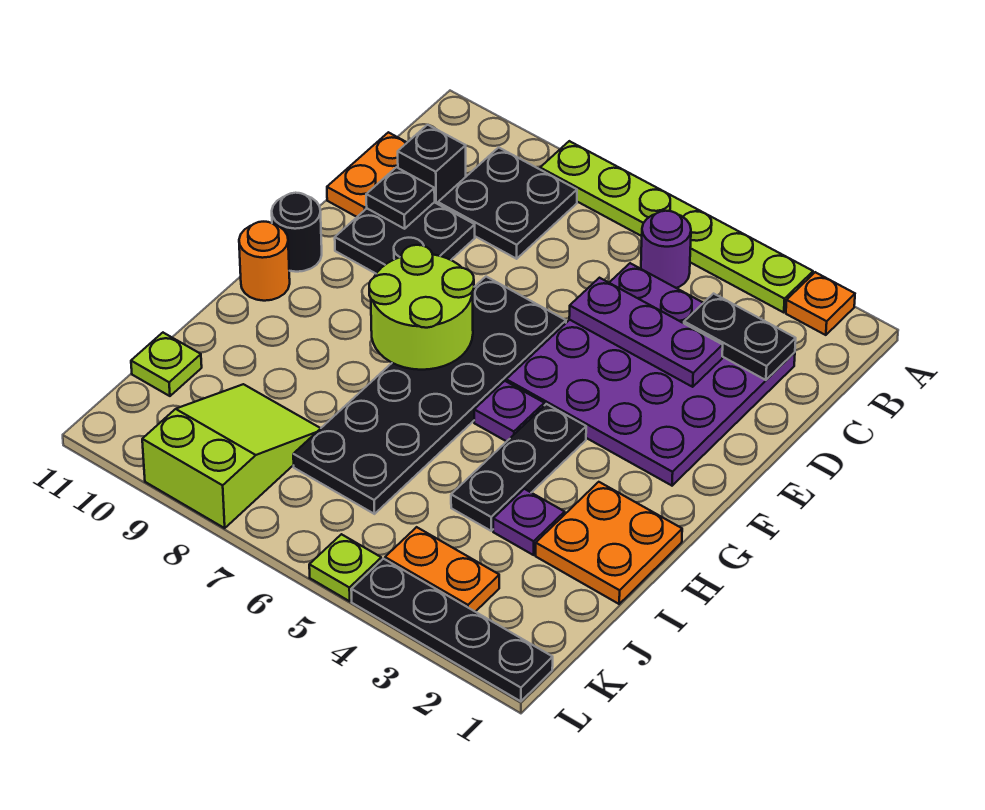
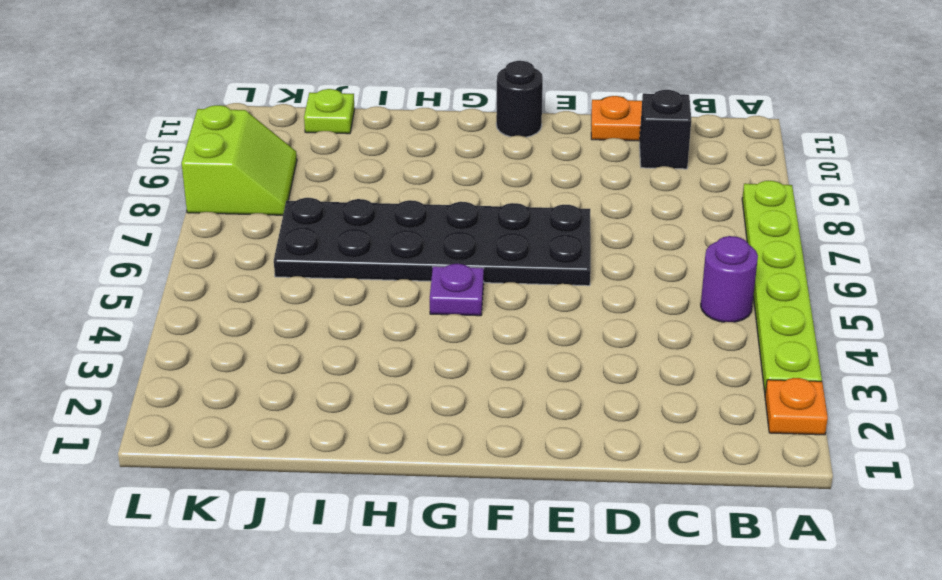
lime slope K8:L9 level 1 top L -> lime slope J8:L9 level 1 top L
none -> black plate B8:C9 level 1
none -> purple plate C2:F5 level 1
none -> black plate D9:E10 level 1

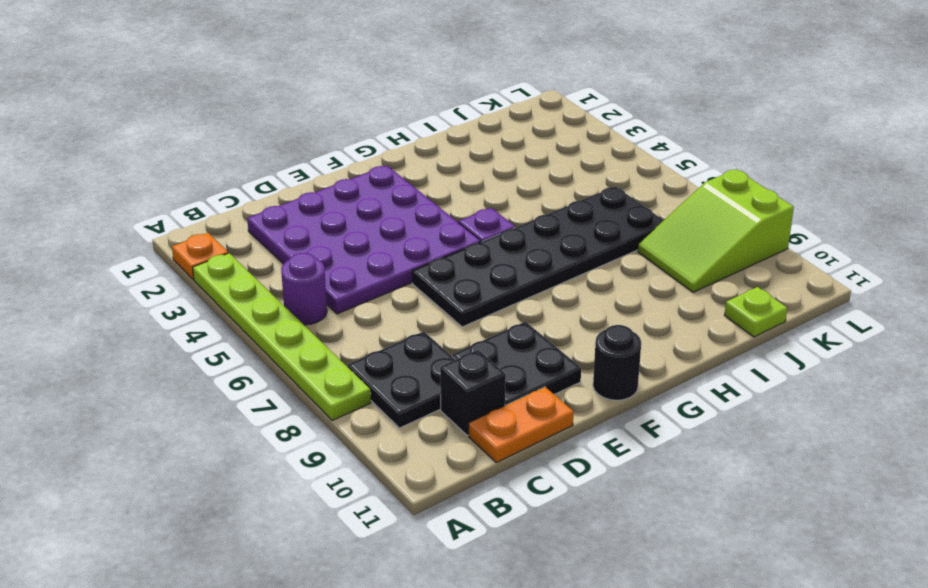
none -> black plate G4:I4 level 1
none -> orange round brick G11 level 1
none -> orange plate H1:I2 level 1

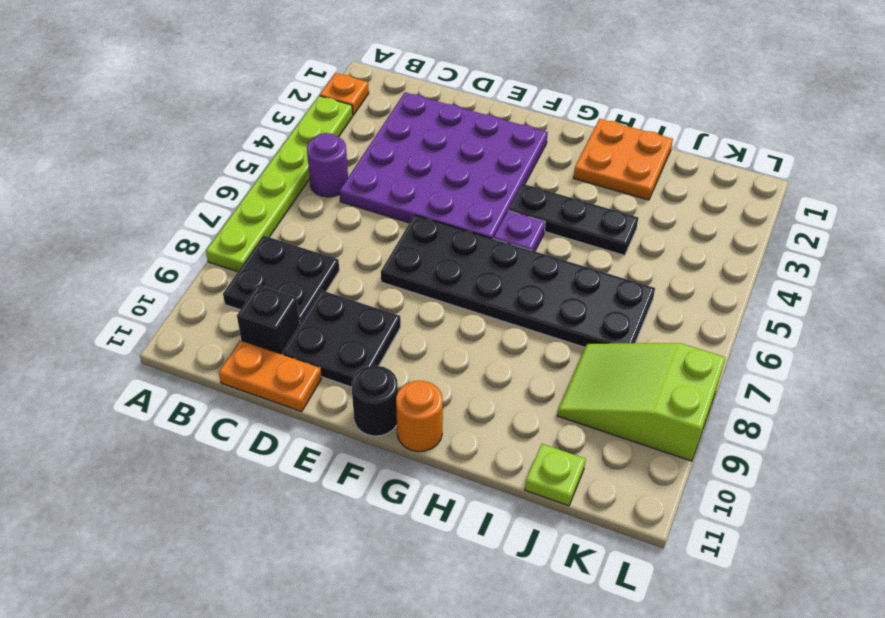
none -> purple plate I3 level 1
none -> orange plate K3:K4 level 1
none -> black plate L1:L4 level 1

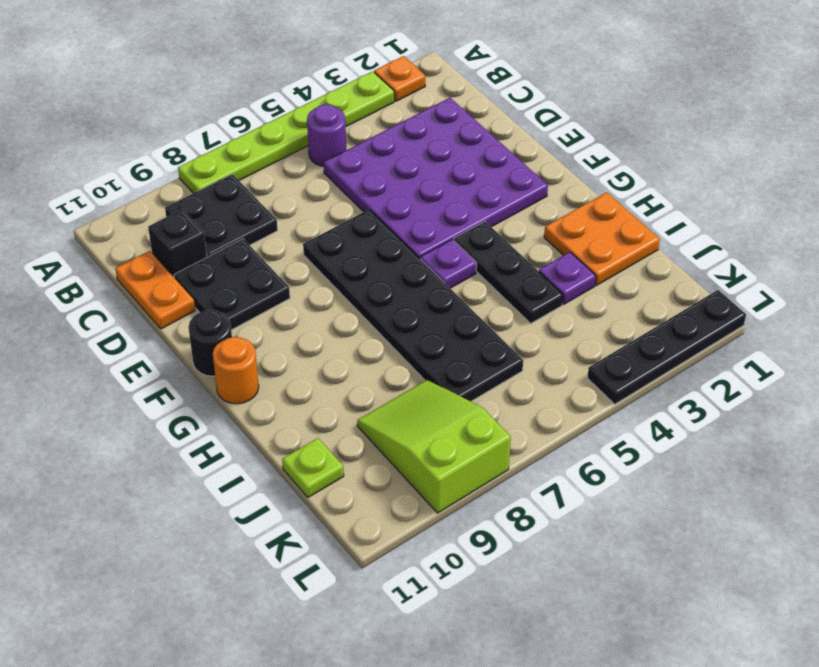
none -> orange plate K3:K4 level 1
none -> lime plate L5 level 1
none -> black plate C2:C3 level 2

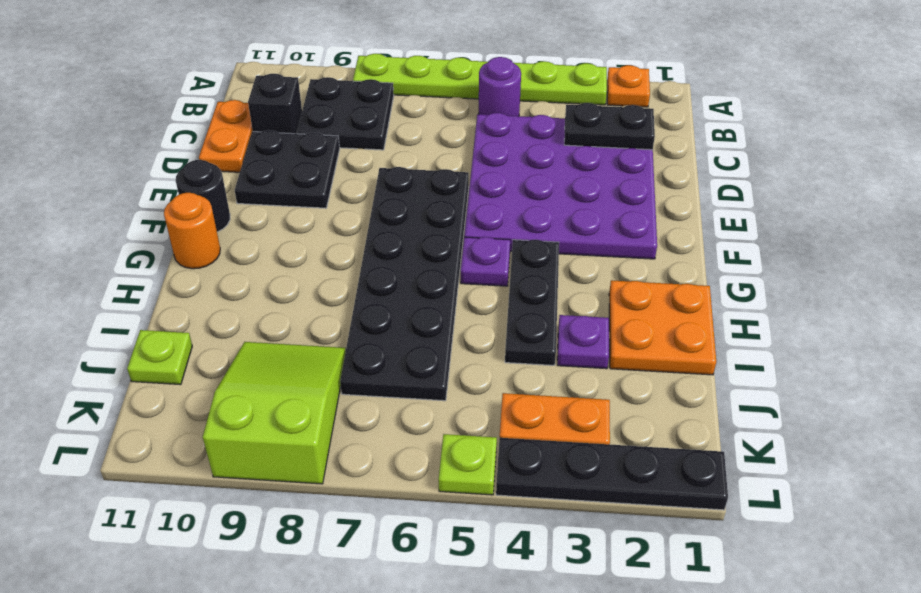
none -> purple plate D3:D5 level 2
none -> black plate D10 level 2
none -> lime round brick F7:G8 level 2

